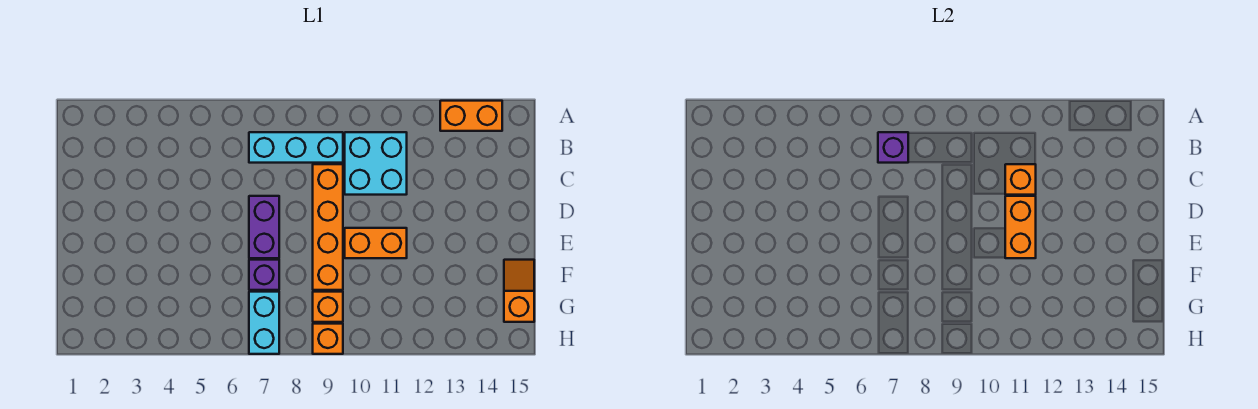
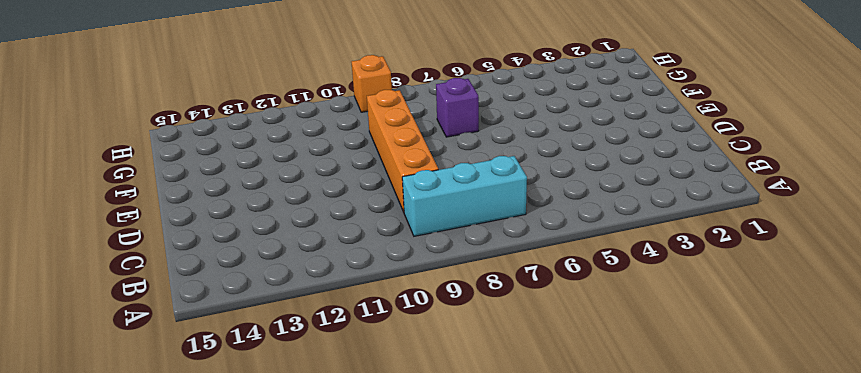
none -> orange brick A13:A14 level 1
none -> cyan brick B10:C11 level 1
none -> purple brick D7:E7 level 1

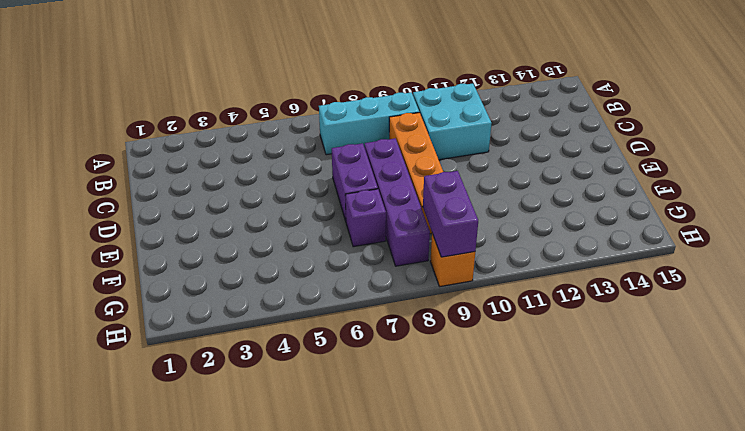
purple brick D8:G8 level 1 -> none
purple brick G9:H9 level 2 -> none
none -> orange brick A13:A14 level 1
none -> orange brick E10:E11 level 1
none -> orange slope F15:G15 level 1 top G

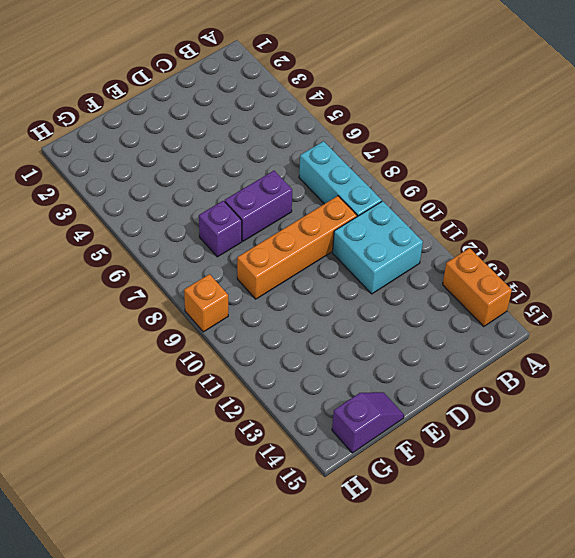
purple slope F15:G15 level 1 top G -> orange slope F15:G15 level 1 top G
none -> orange brick E10:E11 level 1
none -> cyan brick G7:H7 level 1
none -> orange brick G9 level 1

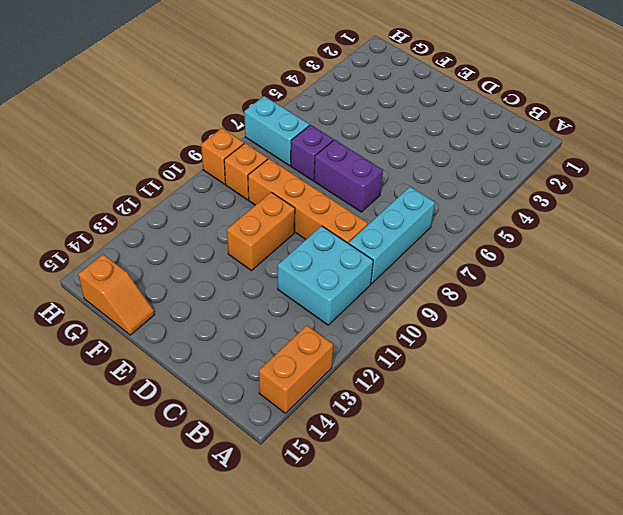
none -> purple brick B7 level 2
none -> orange brick C11 level 2
none -> orange brick D11:E11 level 2

